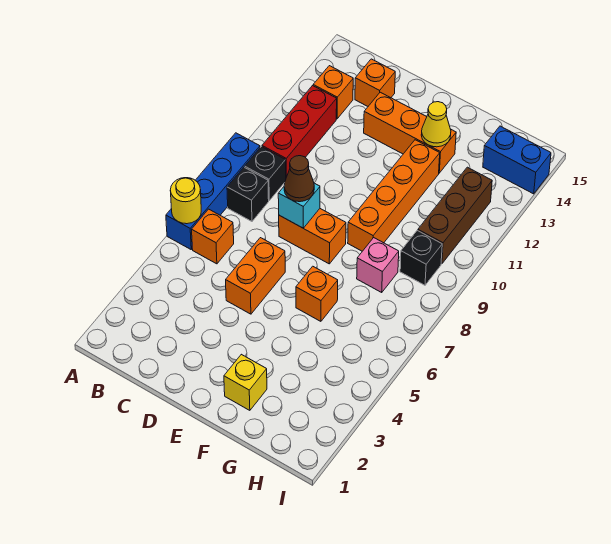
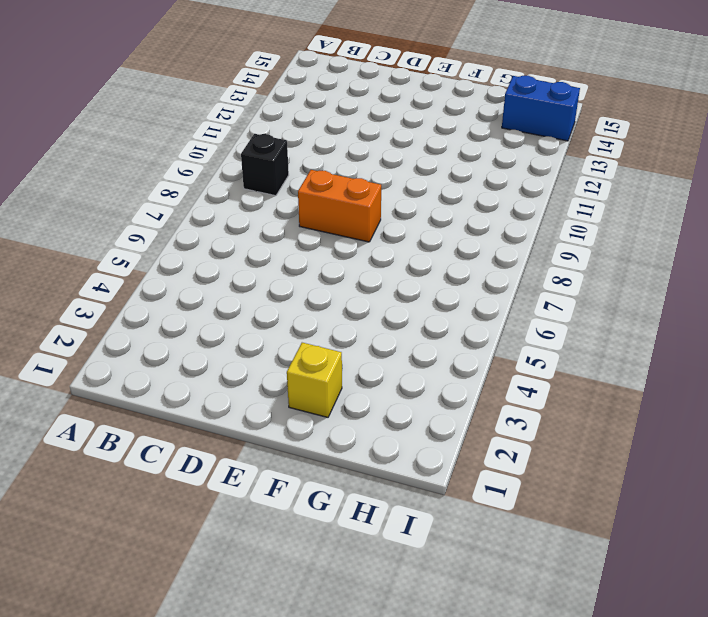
none -> blue brick A6:A9 level 1
none -> orange brick B6 level 1
none -> black brick B8 level 1

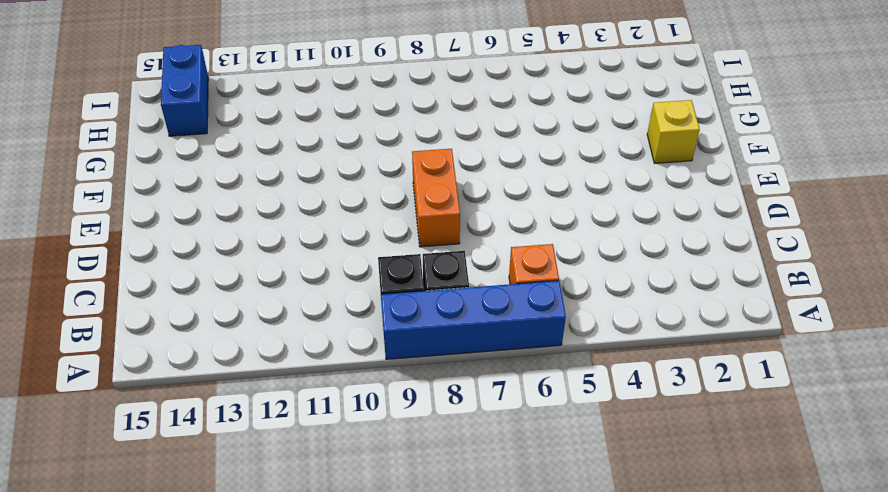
none -> red brick B10:B12 level 1
none -> orange brick B13 level 1
none -> orange brick C14 level 1

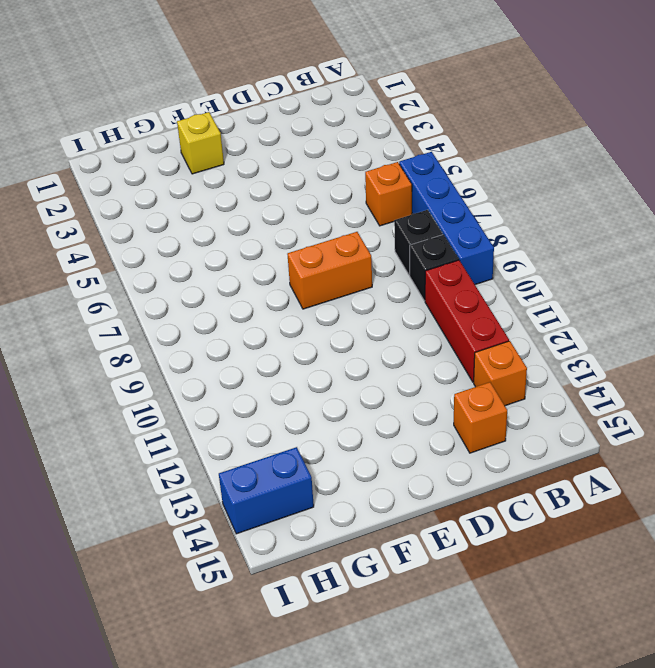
none -> orange brick D5:D6 level 1
none -> orange brick D13:F13 level 1
none -> orange brick F6 level 1

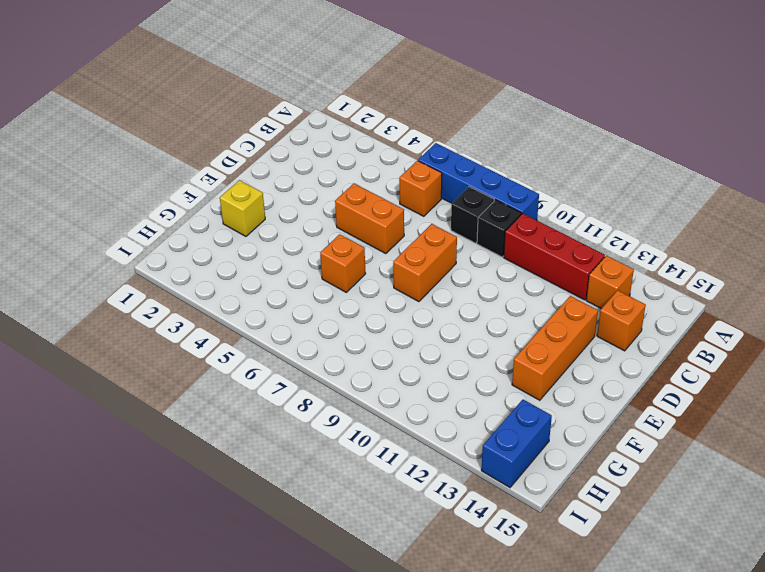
none -> orange brick F9:F12 level 1
none -> pink brick G8 level 1
none -> black brick H9 level 1

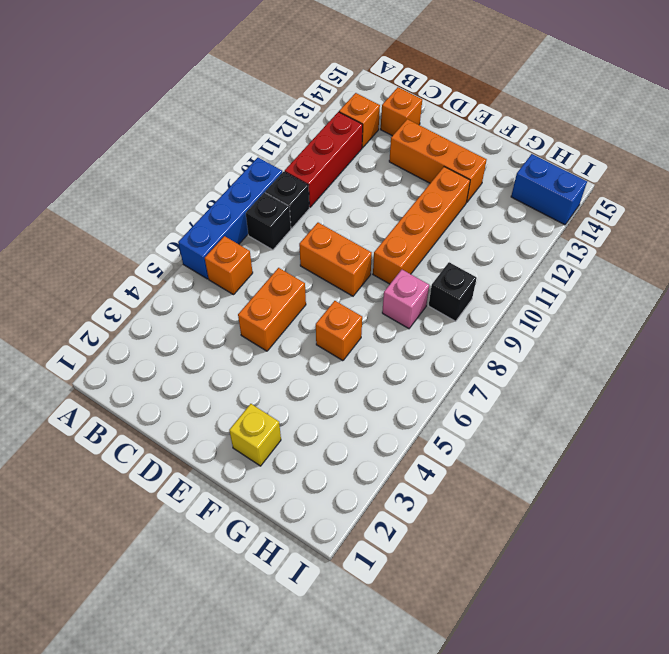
none -> brown brick H10:H12 level 1
none -> yellow round brick A6 level 2
none -> cyan brick D8 level 2

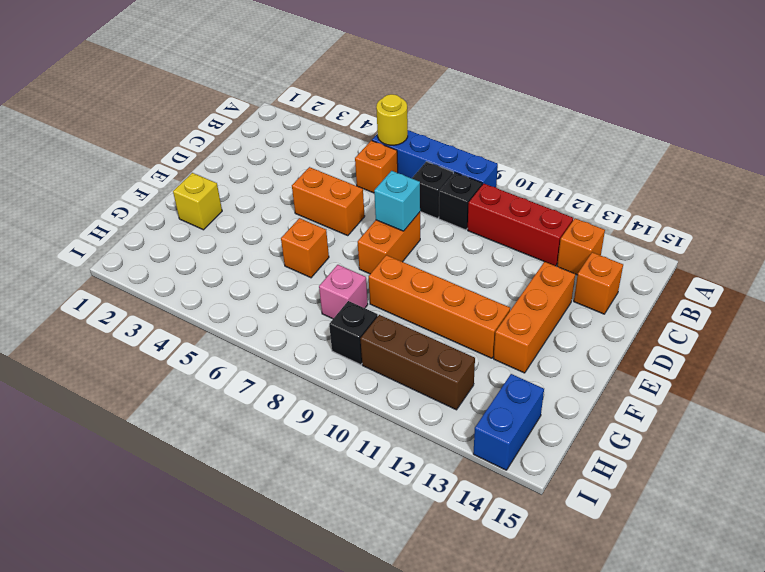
none -> yellow cone F13 level 2
none -> brown cone D8 level 3

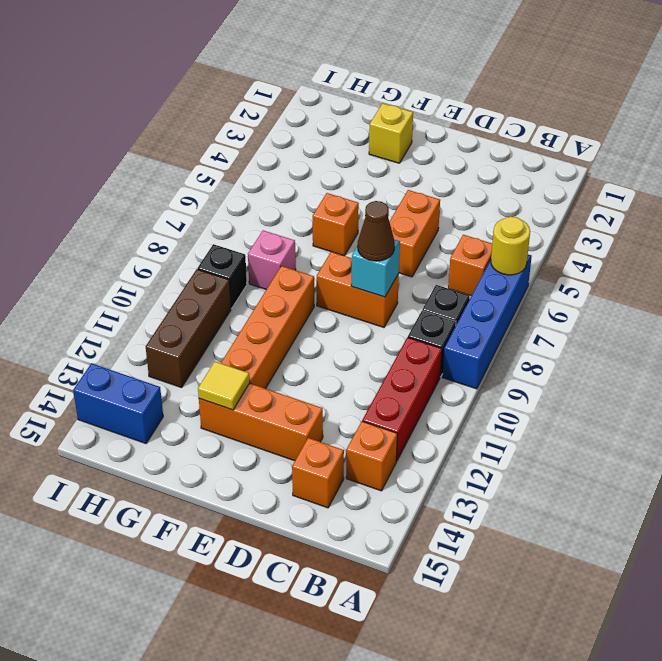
yellow tile F13 level 2 -> yellow cone F13 level 2

